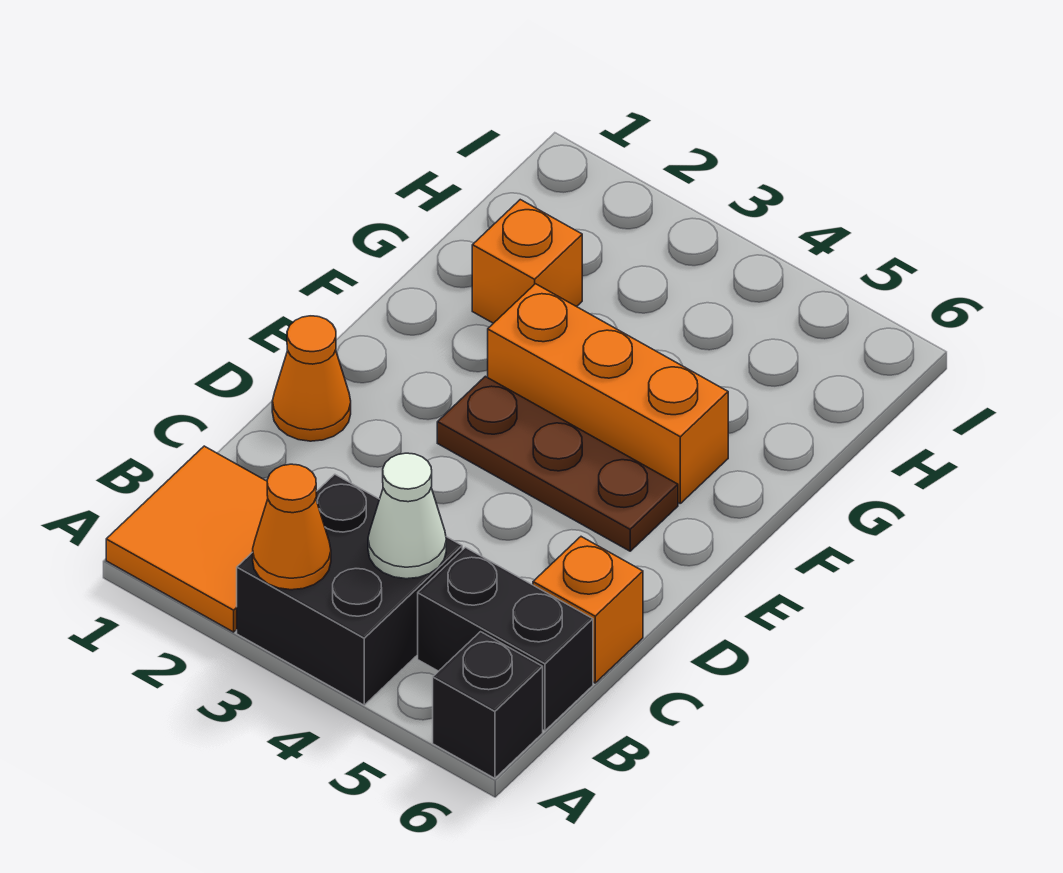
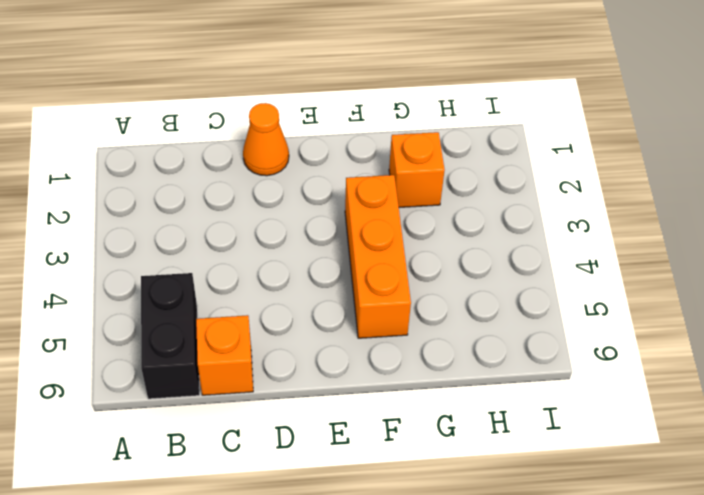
none -> orange tile A1:B2 level 1
none -> black brick A3:B4 level 1

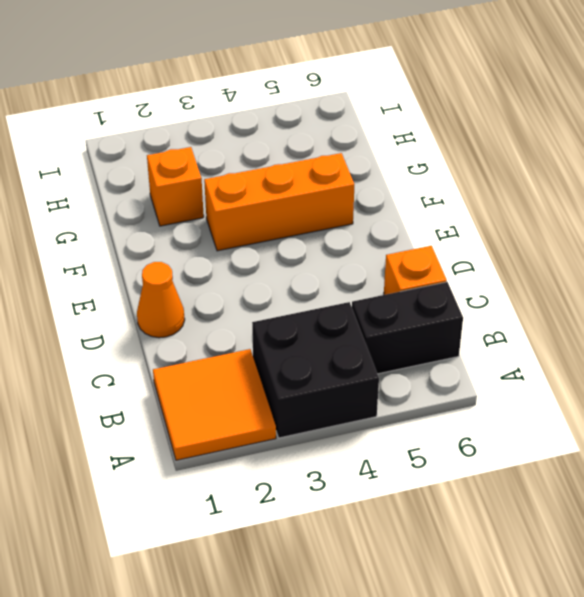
none -> black brick A6 level 1
none -> brown plate E3:E5 level 1

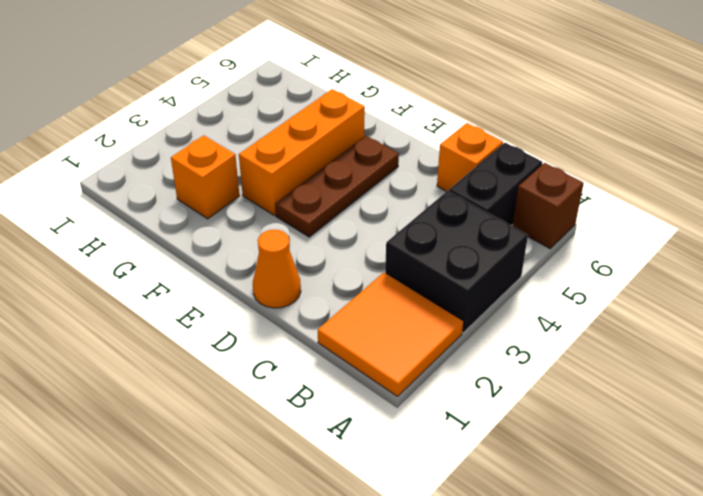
brown brick A6 level 1 -> black brick A6 level 1
none -> orange cone A3 level 2
none -> white cone B4 level 2

